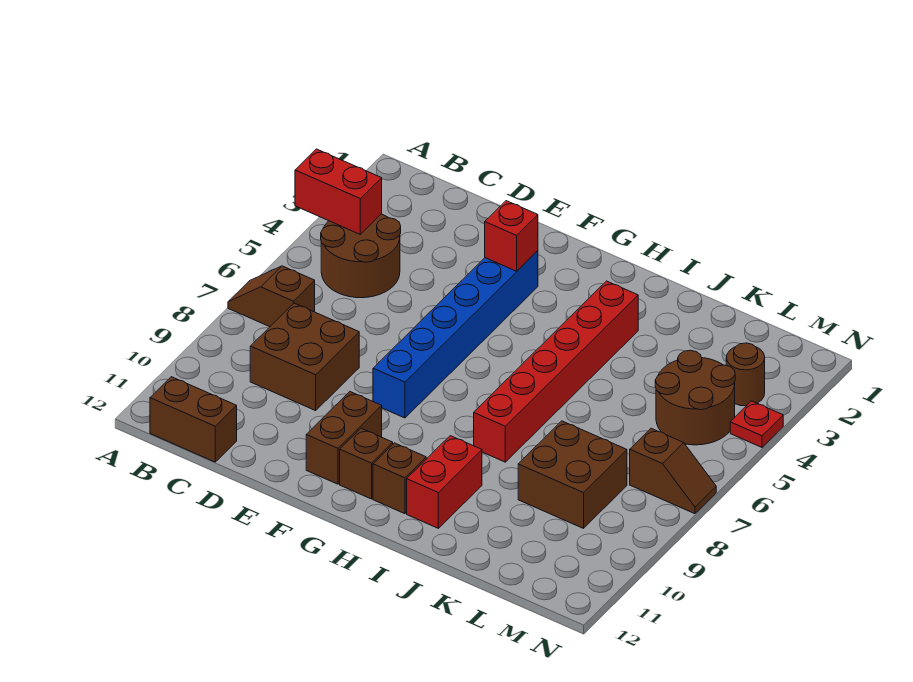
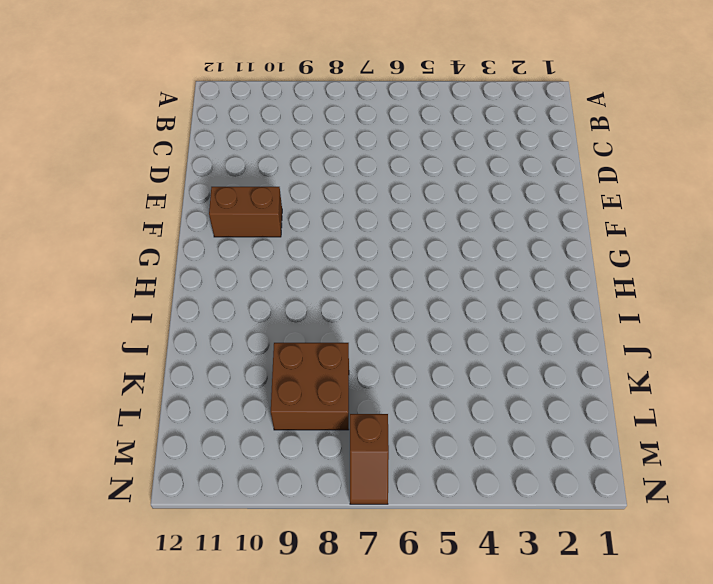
none -> brown slope A7:B7 level 1 top B
none -> brown round brick B4:C5 level 1
none -> brown brick B12:C12 level 1

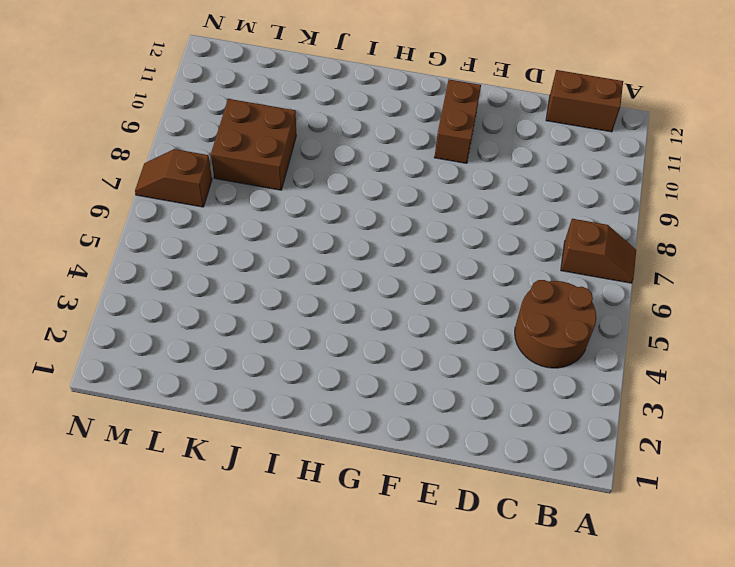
none -> brown brick C8:D9 level 1
none -> blue brick F3:F8 level 1
none -> brown brick G11 level 1

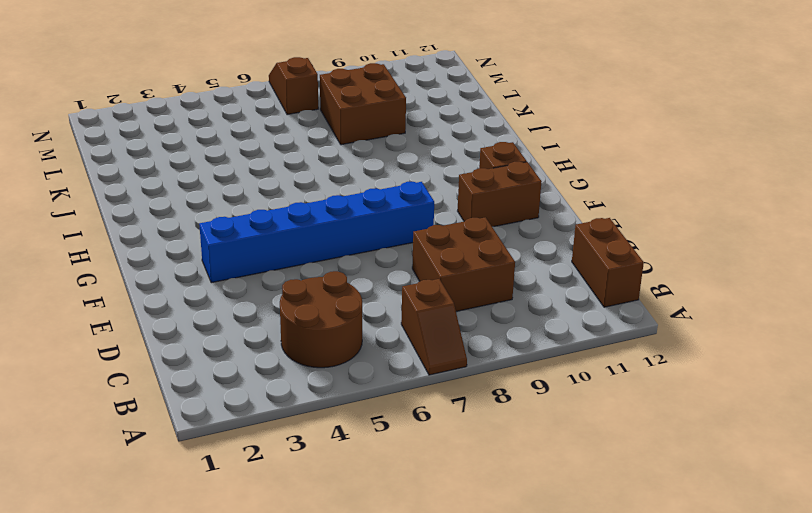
none -> brown brick H11 level 1
none -> red brick I3:I8 level 1
none -> red brick I10:I11 level 1

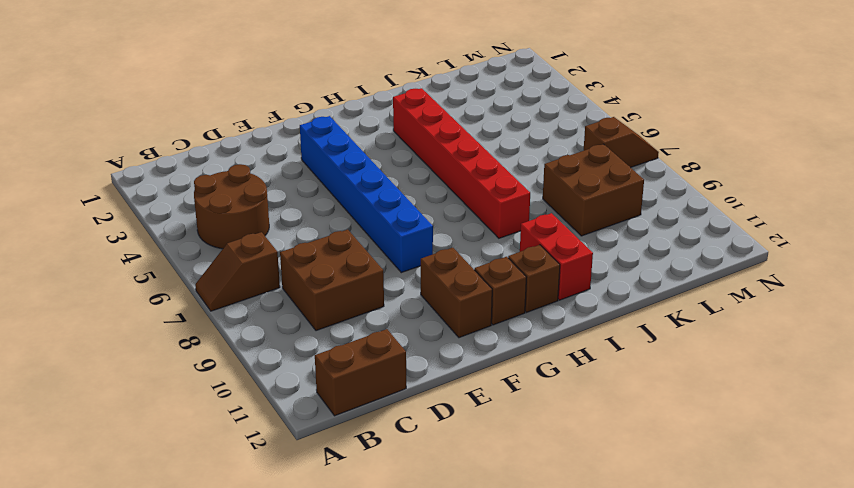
none -> brown round brick L4:M5 level 1
none -> brown round brick M3 level 1
none -> red plate N4 level 1

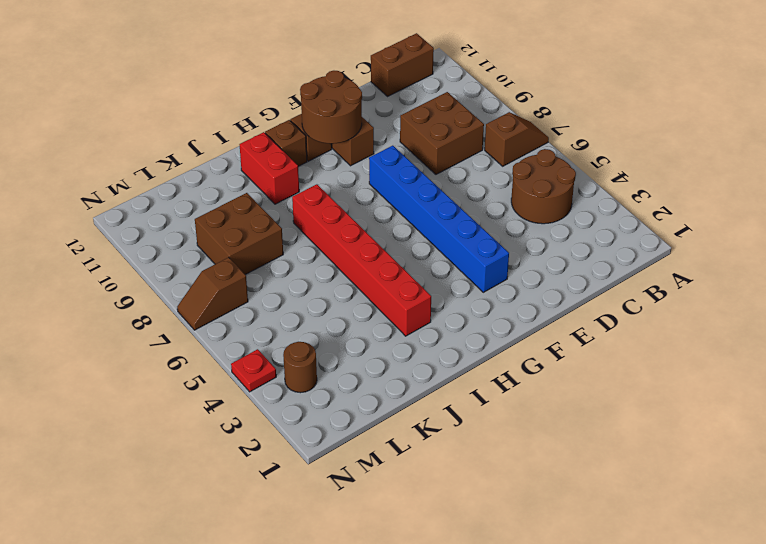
brown round brick F10:G11 level 2 -> brown round brick L4:M5 level 1
none -> red brick A4:B4 level 2
none -> red brick F3 level 2

